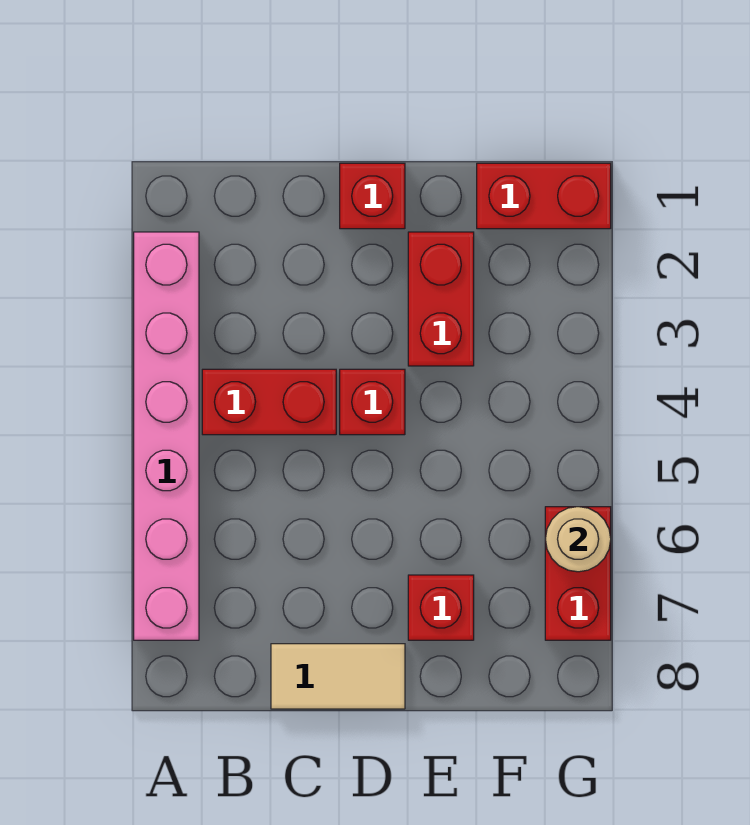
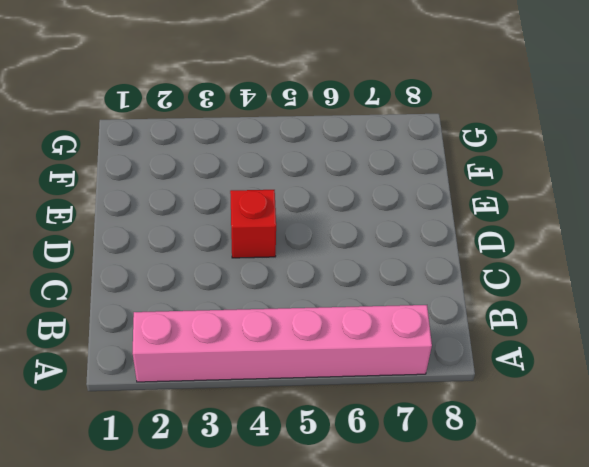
none -> red brick B4:C4 level 1
none -> tan tile C8:D8 level 1

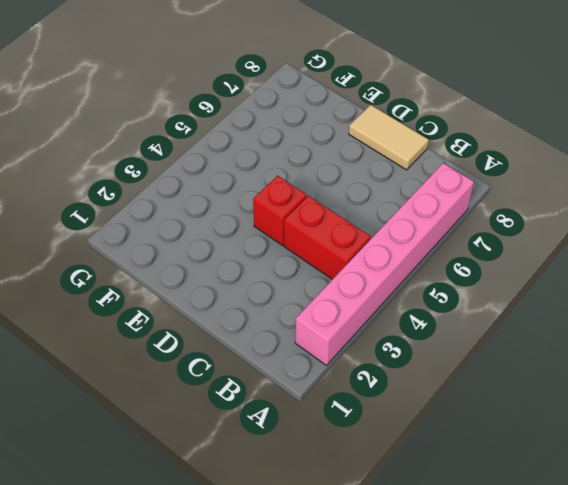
none -> red brick D1 level 1
none -> red brick E2:E3 level 1

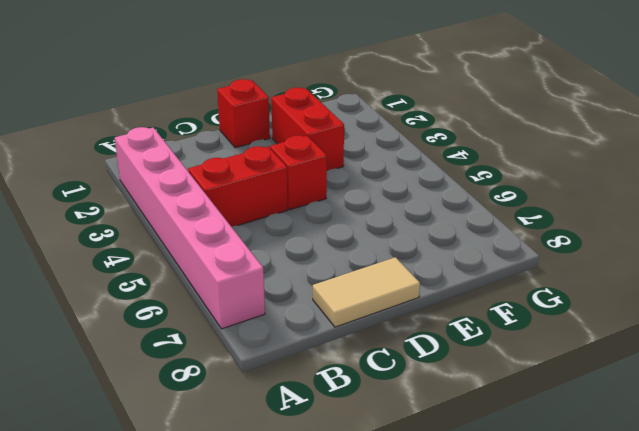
none -> red brick E7 level 1
none -> red brick F1:G1 level 1

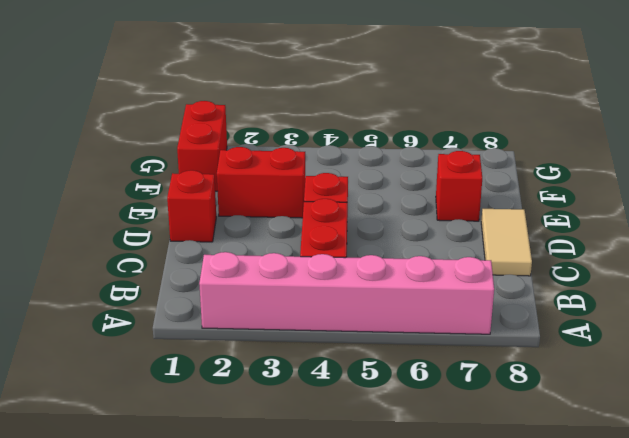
none -> red brick G6:G7 level 1
none -> tan round brick G6 level 2

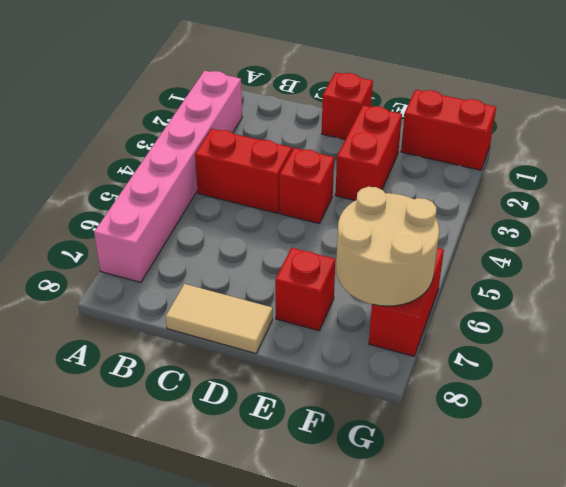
tan round brick F6:G7 level 2 -> tan round brick G6 level 2

